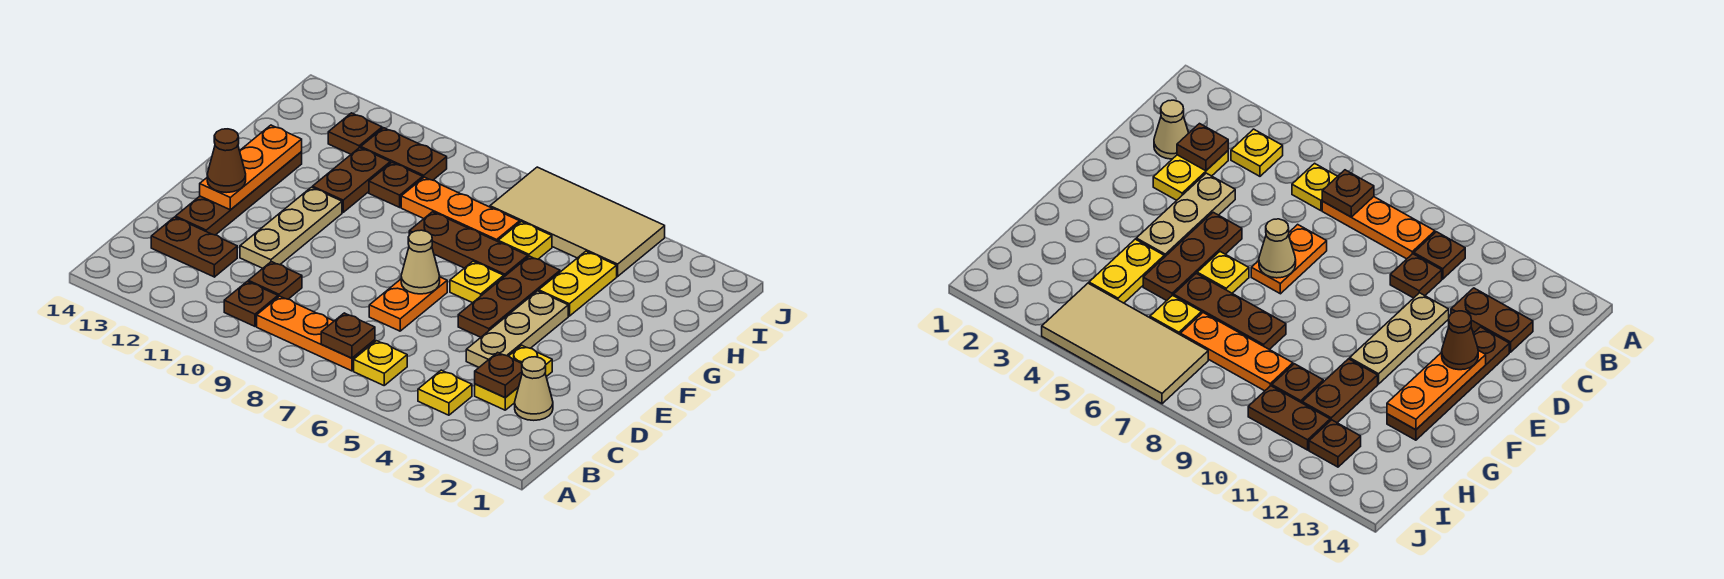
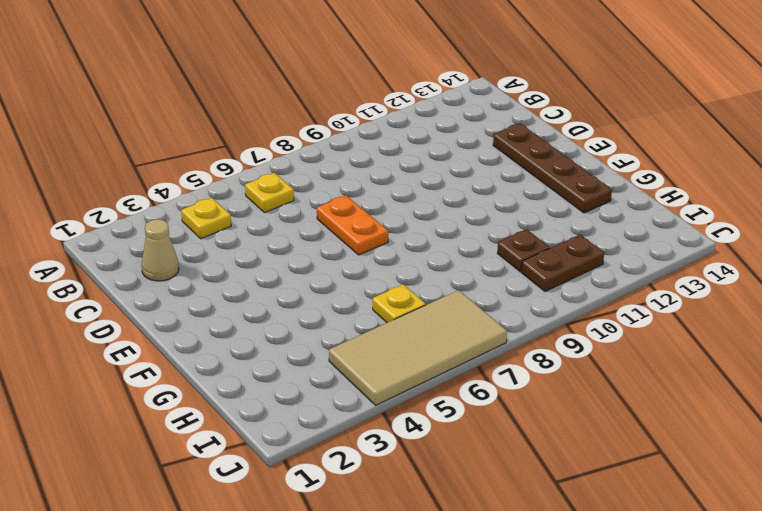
none -> orange plate B7:B9 level 1
none -> brown plate B10 level 1
none -> yellow plate C3:D3 level 1

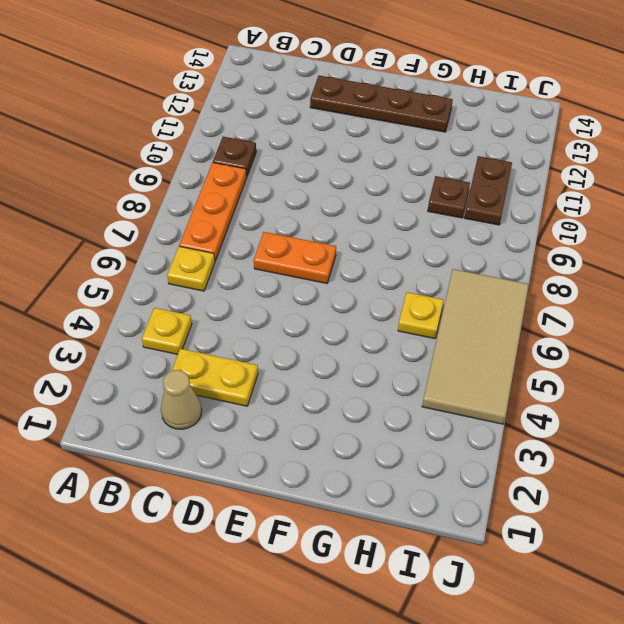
none -> brown plate C10 level 1
none -> brown plate C12:C13 level 1
none -> tan plate D4:F4 level 1

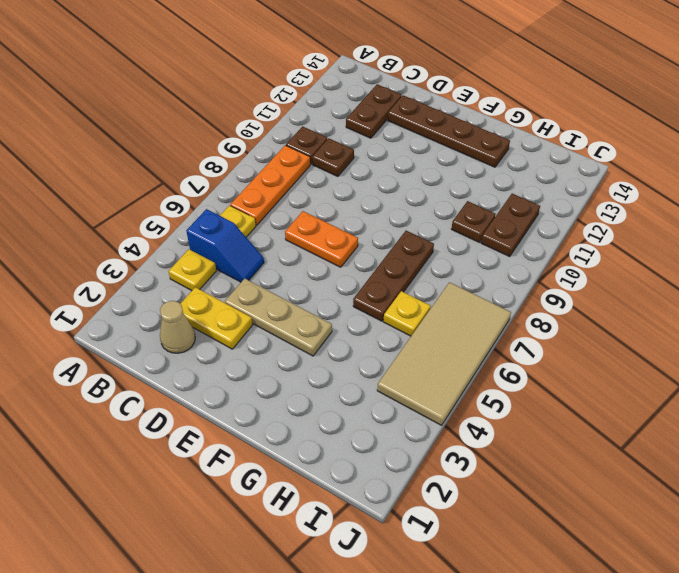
blue slope B5:C5 level 1 top B -> none
none -> tan plate D11:F11 level 1
none -> brown plate E5:G5 level 1
none -> yellow plate F6 level 1

